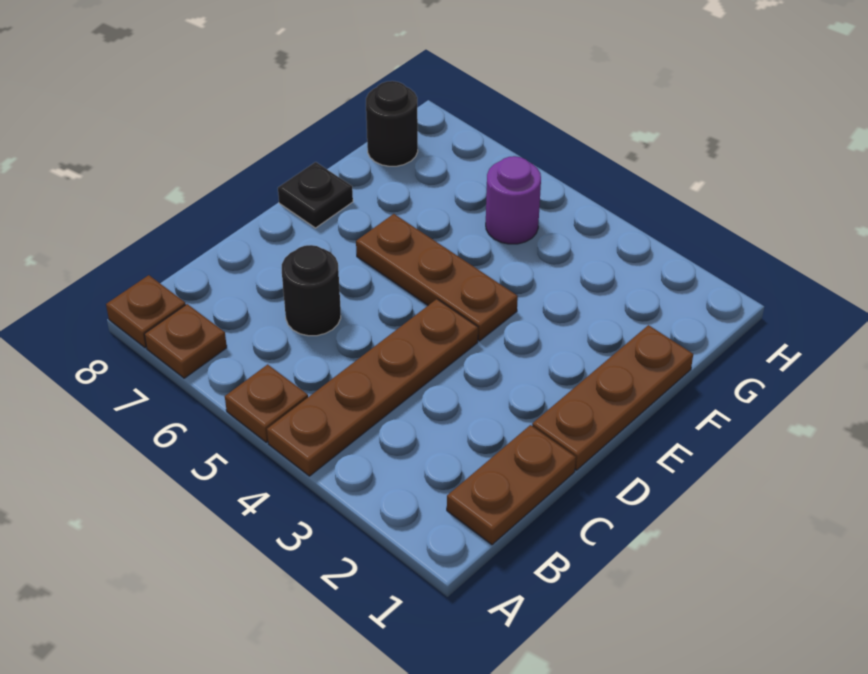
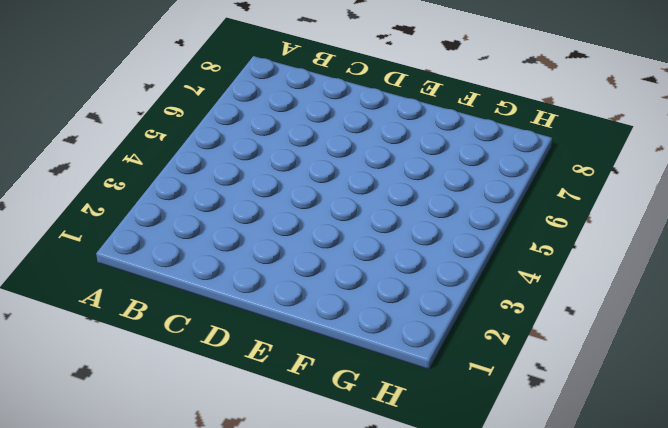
none -> brown plate A4:D4 level 1
none -> brown plate A5 level 1

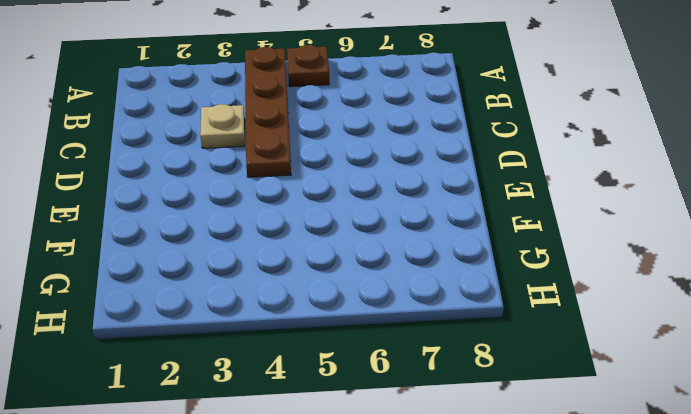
tan plate C3 level 1 -> none
none -> brown plate A7 level 1
none -> brown plate A8 level 1

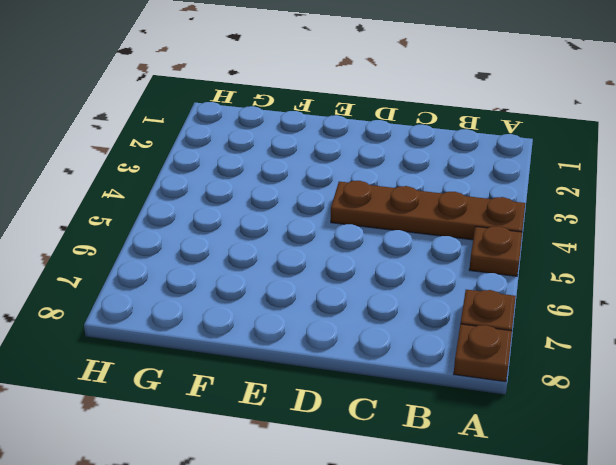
none -> brown plate B1:C1 level 1
none -> black round brick C6 level 1

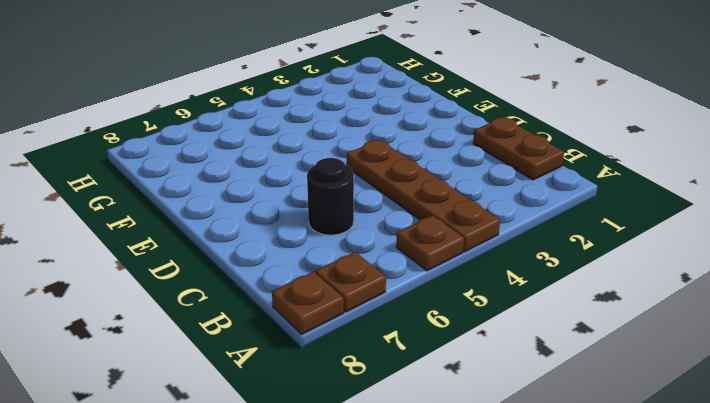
none -> brown plate D1:F1 level 1
none -> brown plate E4:E6 level 1

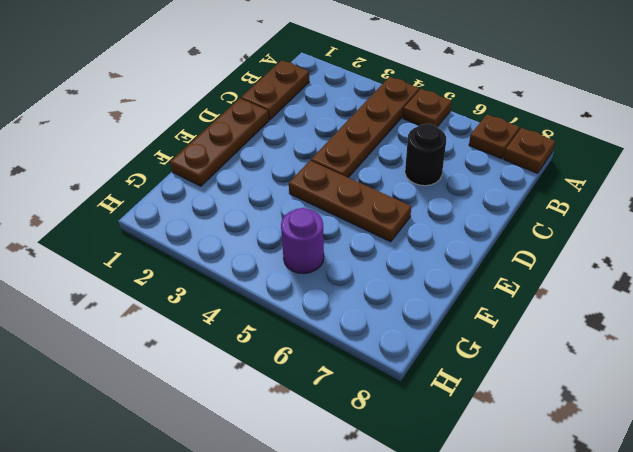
none -> black plate E8 level 1
none -> black round brick G8 level 1

